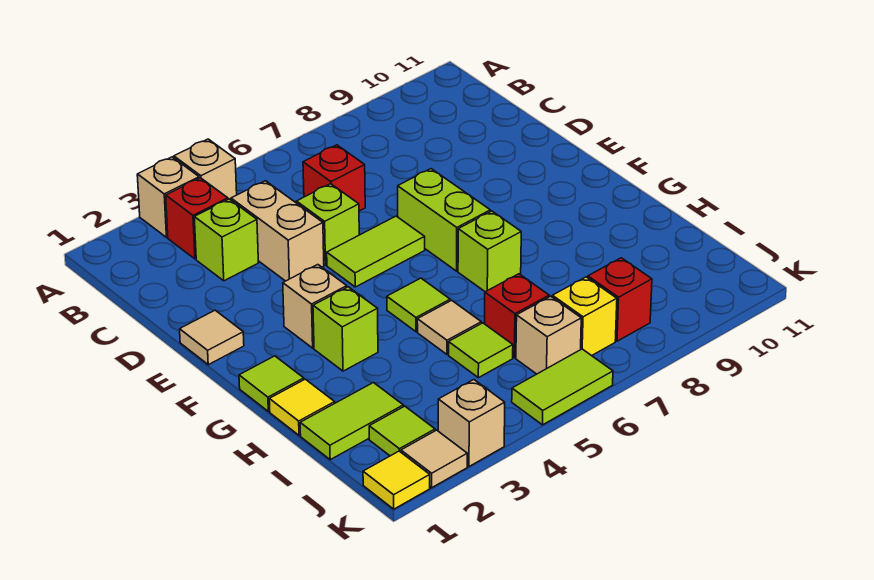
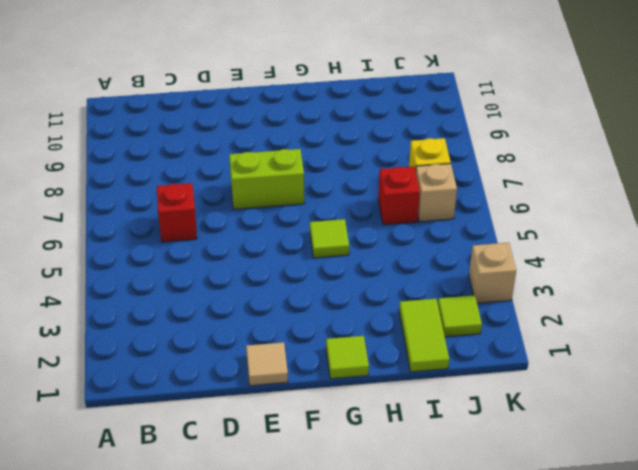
none -> tan brick A3 level 1
none -> tan brick A4 level 1
none -> red brick B3 level 1

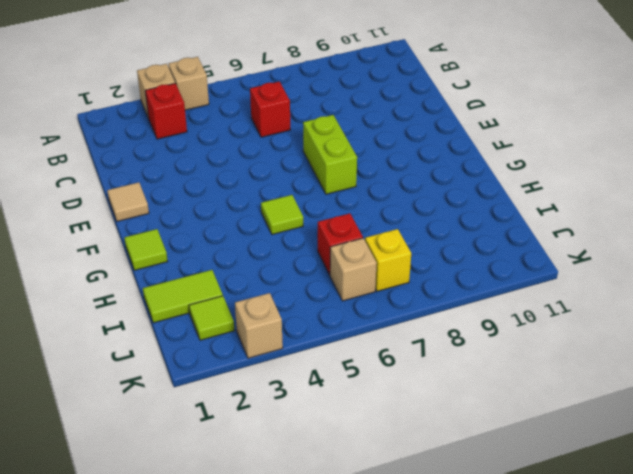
none -> lime brick C3 level 1
none -> tan brick C4:D4 level 1
none -> lime brick D5 level 1

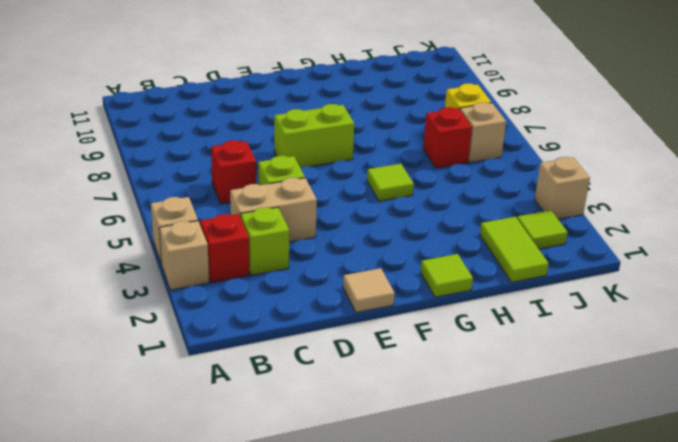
none -> lime tile E5:E6 level 1
none -> tan brick F3 level 1
none -> lime brick G3 level 1

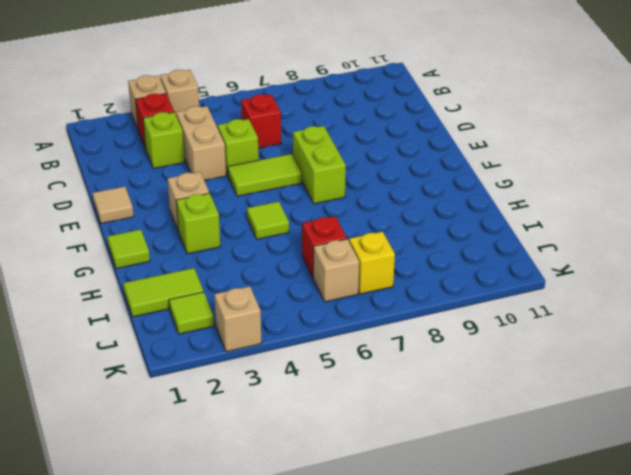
none -> lime brick G7 level 1
none -> yellow tile H1 level 1
none -> tan tile H5 level 1

